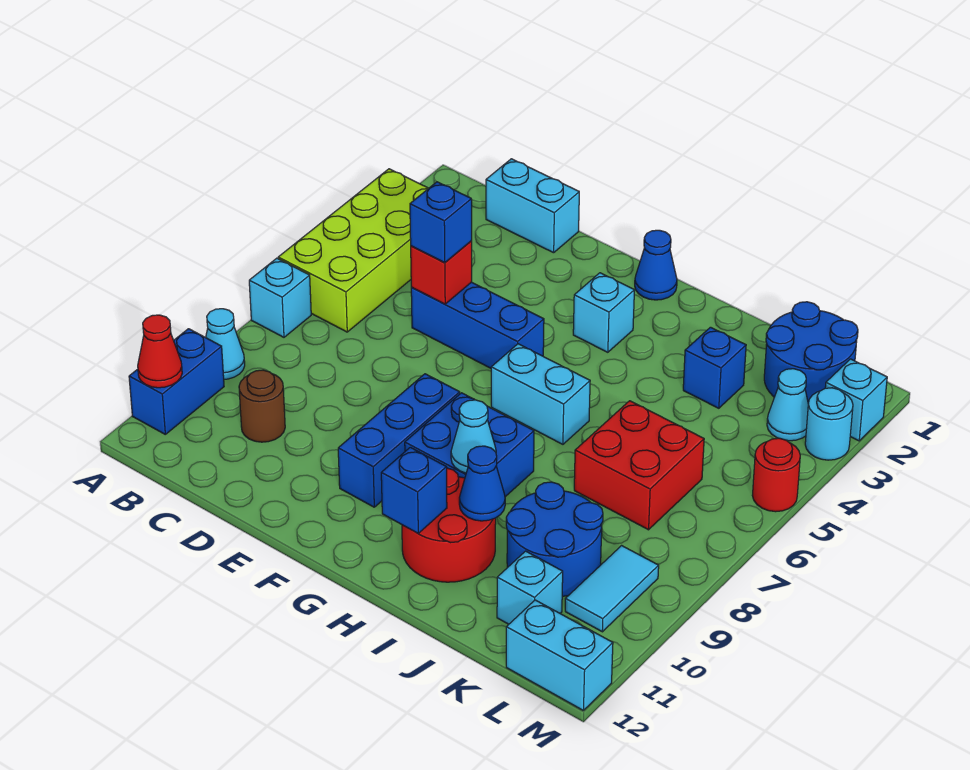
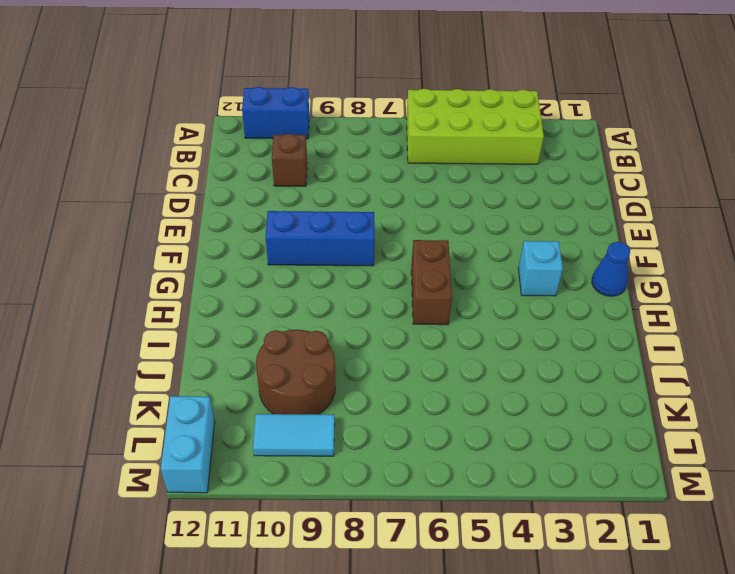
brown brick C10 level 1 -> brown round brick C10 level 1
brown brick G6:H6 level 1 -> cyan brick G6:H6 level 1
brown round brick J9:K10 level 1 -> blue round brick J9:K10 level 1
none -> cyan brick A7 level 1
none -> cyan cone A9 level 1
none -> cyan brick C1:D1 level 1
none -> blue brick D5:F5 level 1

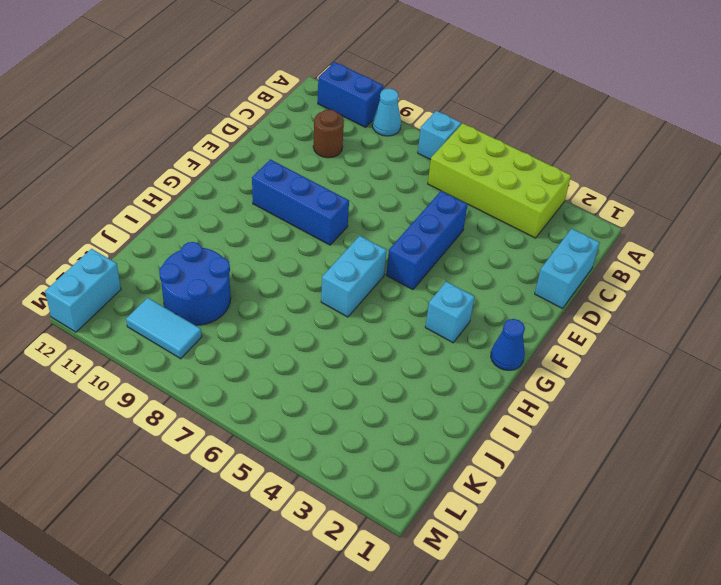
none -> blue brick G8:H9 level 1
none -> red round brick H10:I11 level 1
none -> blue brick J3 level 1
none -> red brick J6:K7 level 1

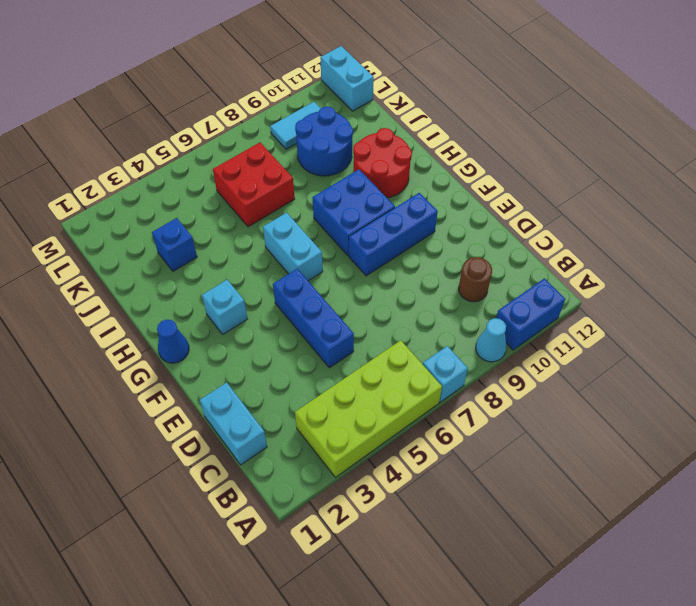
none -> blue round brick K1:L2 level 1
none -> cyan brick K11 level 1
none -> cyan cone L3 level 1
none -> cyan brick M2 level 1

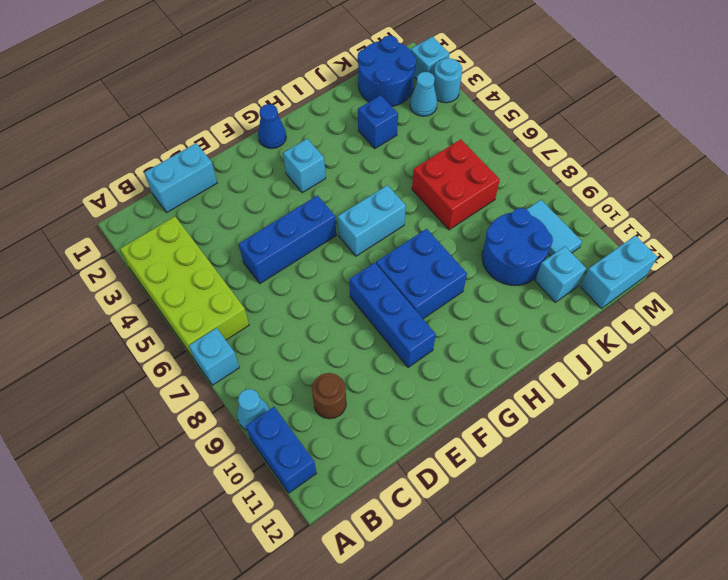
none -> red round brick H10:I11 level 1
none -> red round brick M5 level 1
none -> red cone A11 level 2
none -> red brick D5 level 2

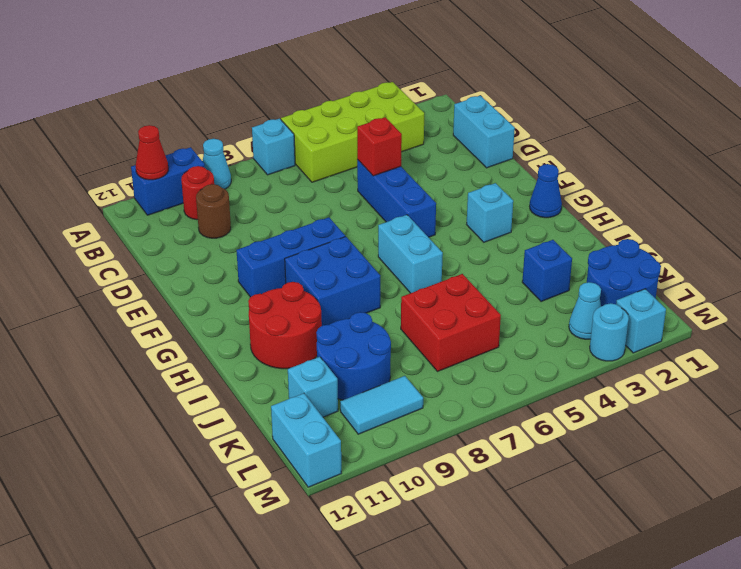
red round brick B10 level 1 -> red round brick M5 level 1
none -> cyan cone H9 level 2
none -> blue brick H11 level 2
none -> blue cone I10 level 2
none -> blue brick D5 level 3

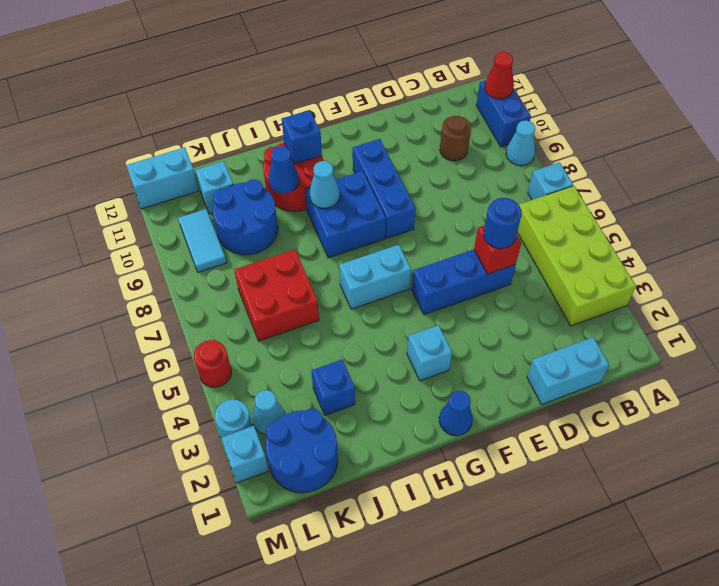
blue round brick D5 level 3 -> blue brick D5 level 3

